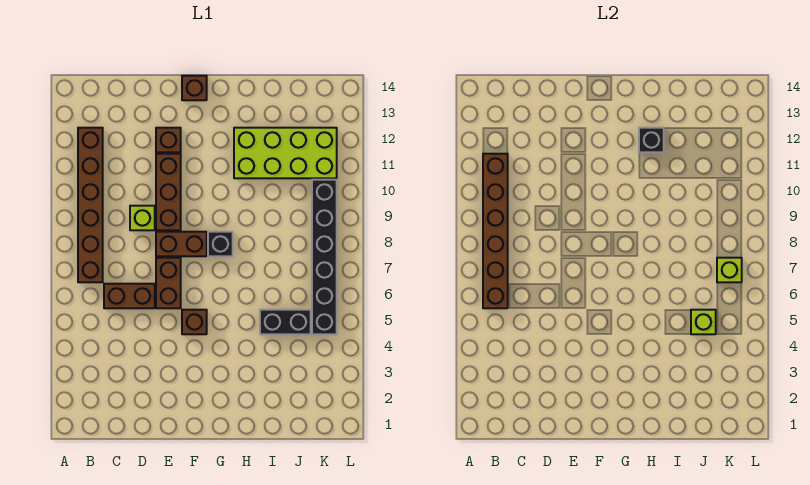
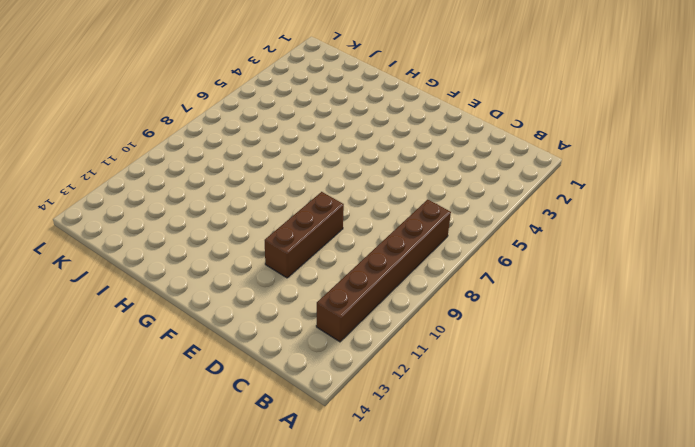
none -> brown brick C6:D6 level 1
none -> lime brick D9 level 1
none -> brown brick E6:E7 level 1

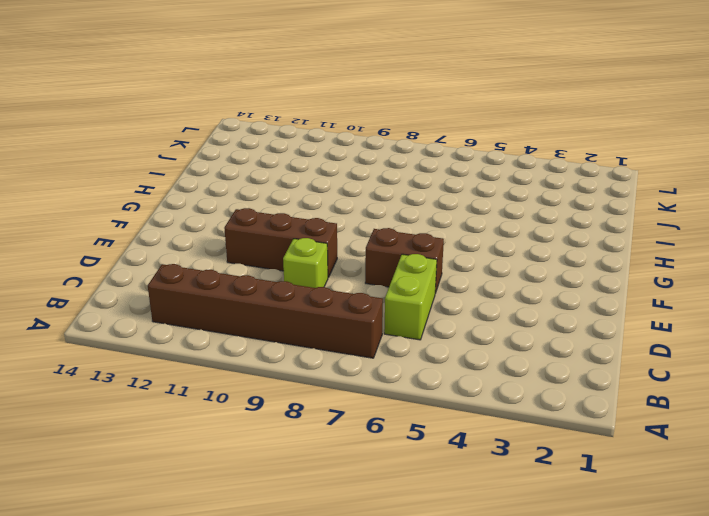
lime brick C6:D6 level 1 -> brown brick C6:D6 level 1
none -> brown brick E8:F8 level 1
none -> brown brick E12 level 1
none -> brown brick F5 level 1

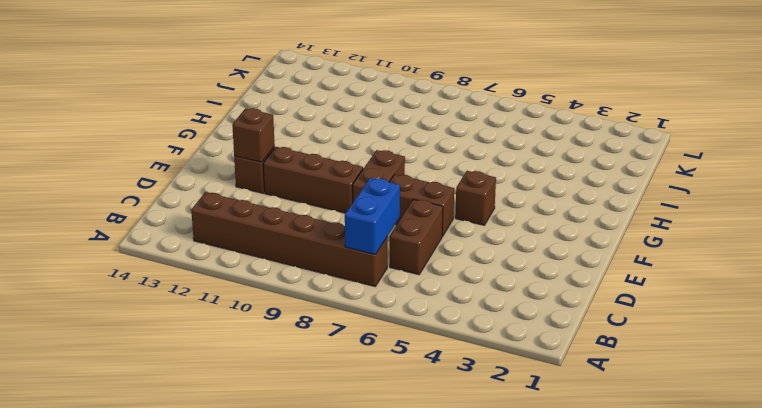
blue brick B7:C7 level 2 -> brown brick B6:B11 level 2
brown brick E12 level 2 -> brown brick F14 level 1
none -> lime brick D9 level 1
none -> black brick G8 level 1
none -> lime brick H11:K12 level 1

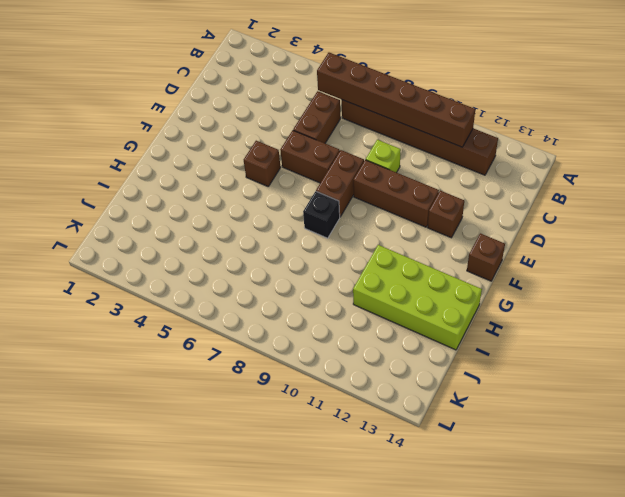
lime brick H11:I14 level 1 -> lime brick H11:K12 level 1
none -> black brick I5:J5 level 1
none -> black brick K5:K10 level 1
none -> black brick H12 level 2

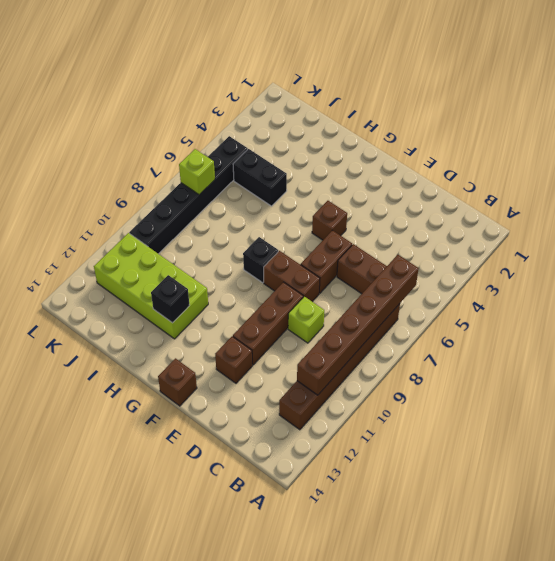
none -> lime brick J5 level 2

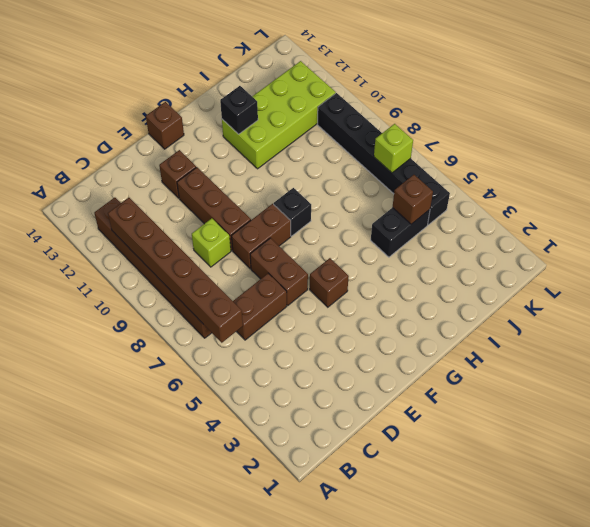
brown brick J5 level 2 -> lime brick J5 level 2

